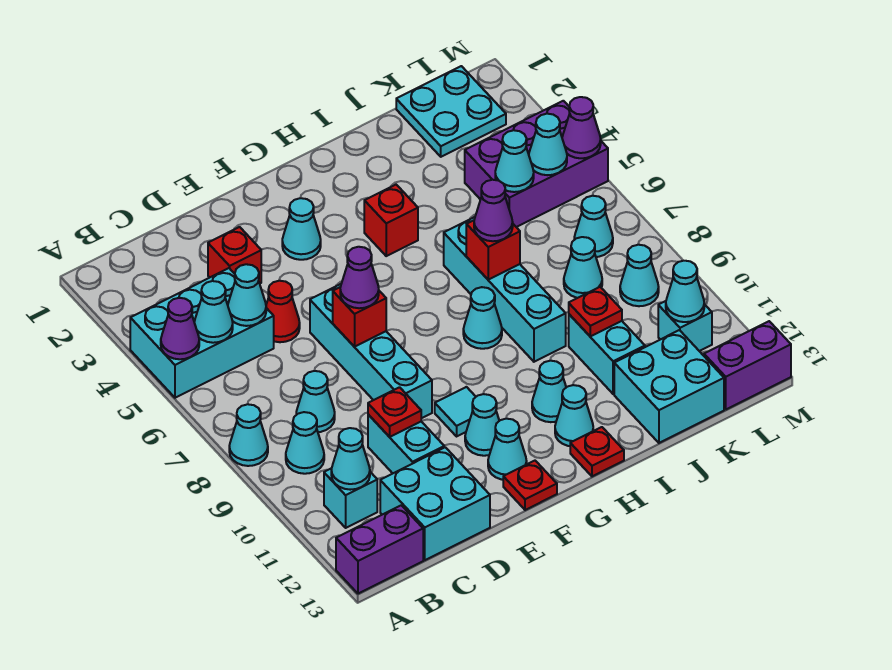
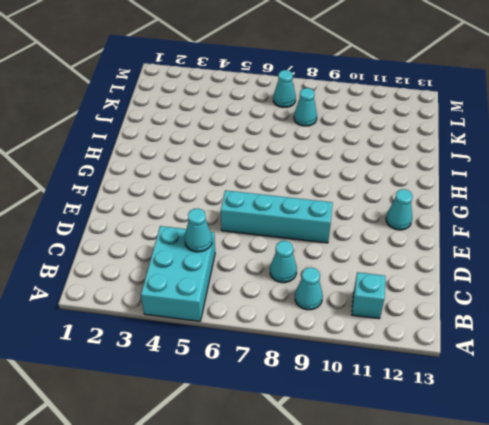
none -> cyan cone A8 level 1
none -> purple brick A13:B13 level 1
none -> cyan brick C12:D13 level 1
none -> red brick D3 level 1

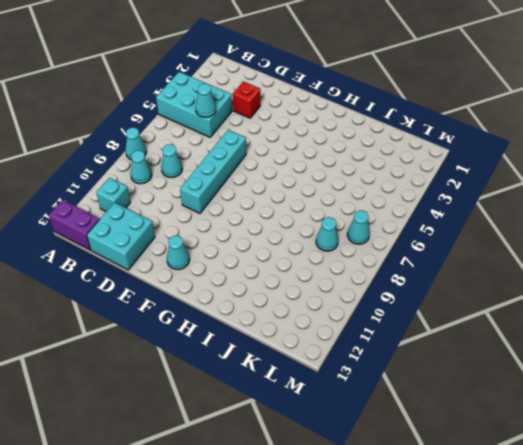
none -> red cone D5 level 1
none -> cyan brick D10:D11 level 1
none -> cyan cone F3 level 1
none -> cyan tile F10 level 1

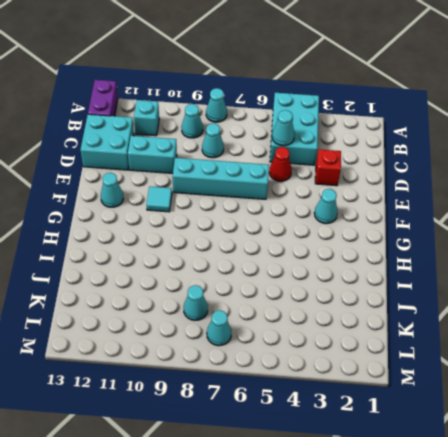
none -> cyan cone F11 level 1
none -> red plate F13 level 1
none -> red brick H4 level 1
none -> cyan cone H8 level 1

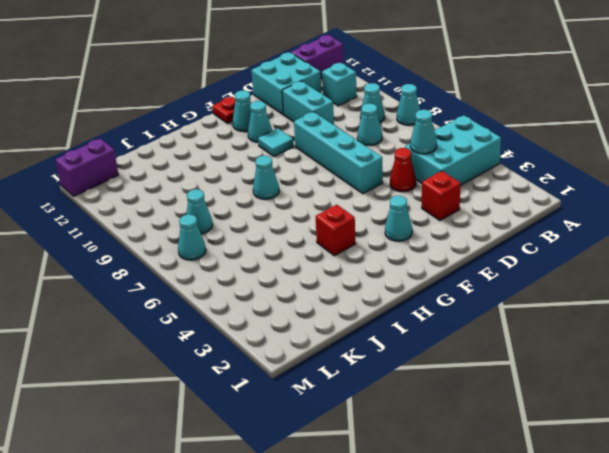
none -> cyan cone H11 level 1
none -> cyan cone H12 level 1
none -> red plate H13 level 1
none -> cyan brick I6:I9 level 1

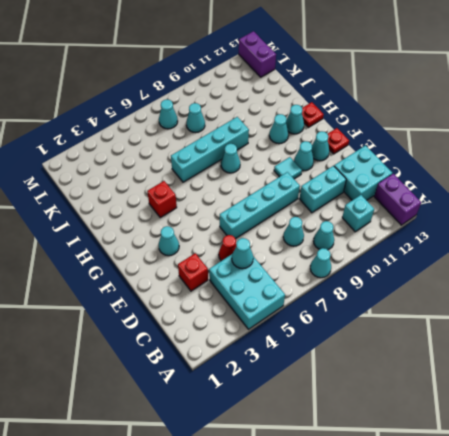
none -> cyan brick J10:J11 level 1
none -> cyan brick J12:K13 level 1
none -> cyan plate K1:L2 level 1
none -> purple brick K4:M5 level 1

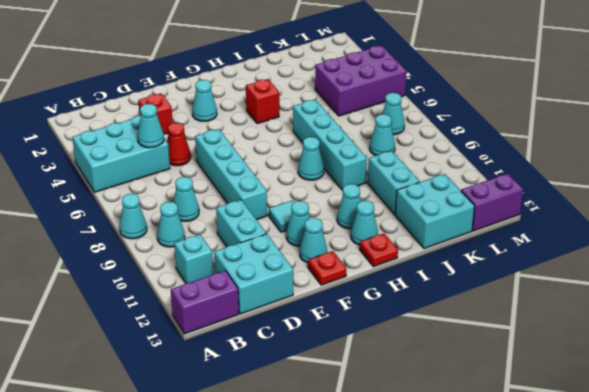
none -> cyan plate K1:L2 level 1
none -> cyan cone L9 level 1
none -> cyan brick L11 level 1
none -> purple cone A5 level 2

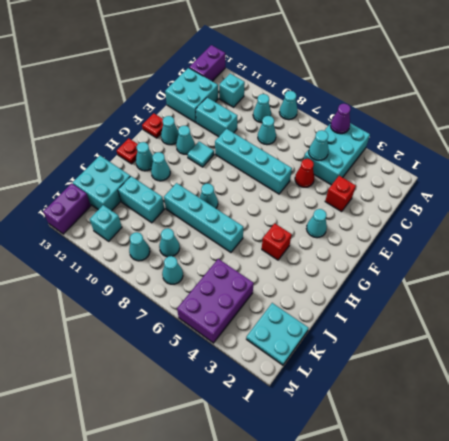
none -> cyan cone B5 level 2
none -> cyan cone B11 level 2
none -> red plate D10 level 2
none -> red brick E7 level 2

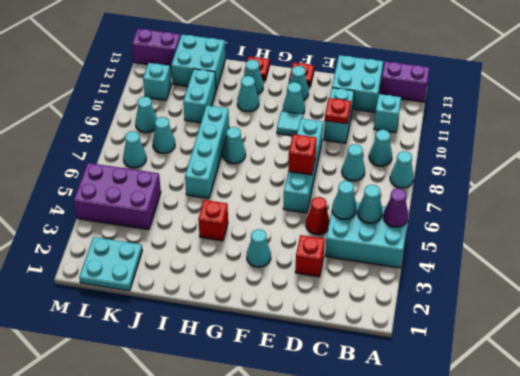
none -> cyan cone B11 level 2
none -> red brick I7 level 2
none -> red plate J10 level 2
none -> cyan cone K5 level 2

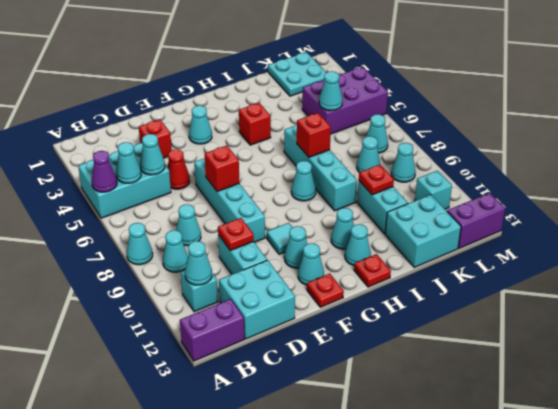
none -> cyan cone L5 level 2
none -> cyan cone L11 level 2
none -> purple cone M5 level 2
none -> purple cone E7 level 3

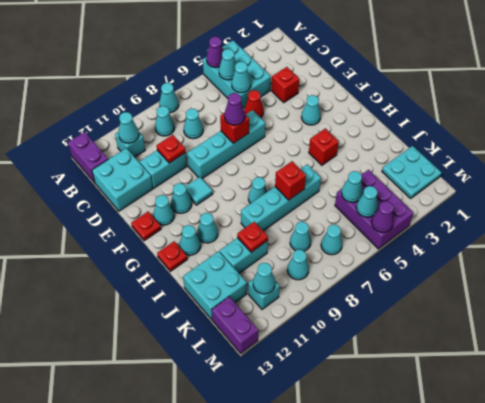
none -> purple cone I7 level 3

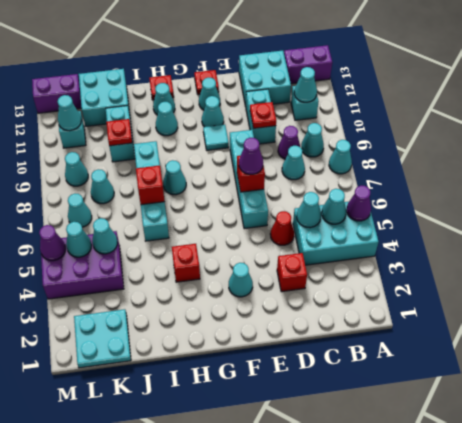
purple cone C9 level 1 -> purple cone I7 level 3

